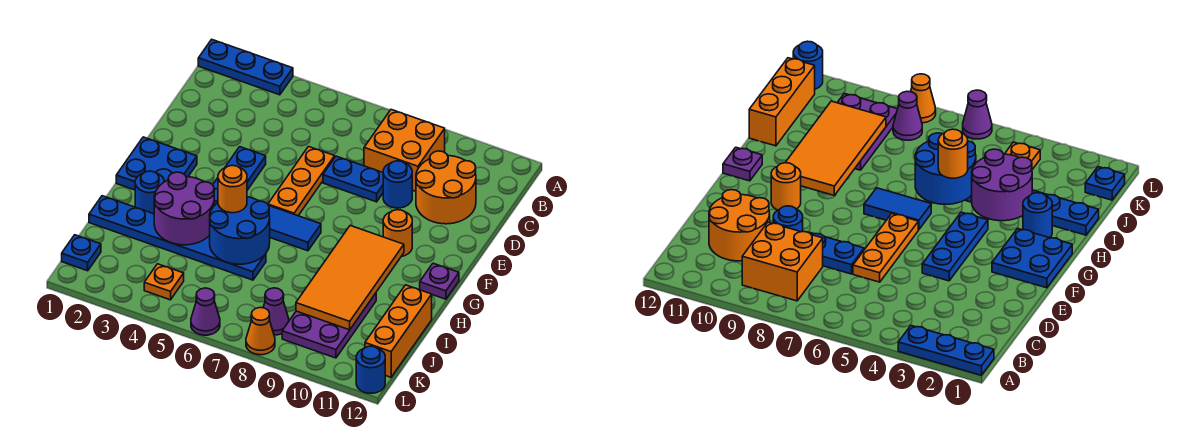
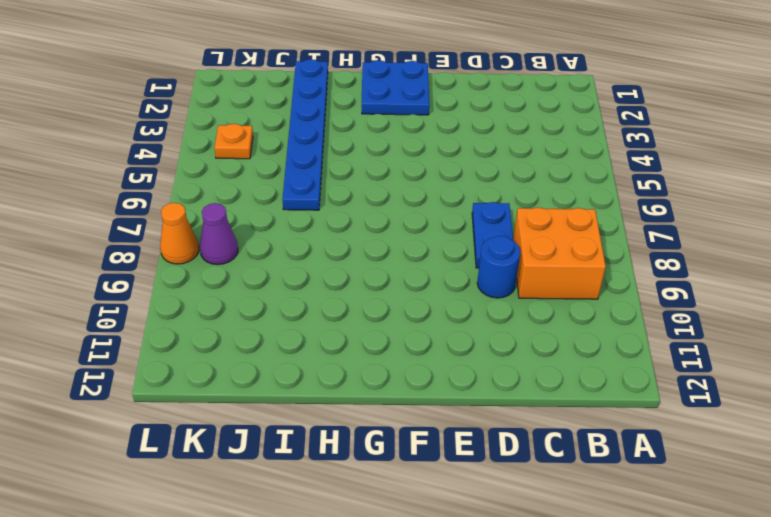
none -> blue plate A1:A3 level 1
none -> orange round brick C10:D11 level 1
none -> orange plate D6:F6 level 1

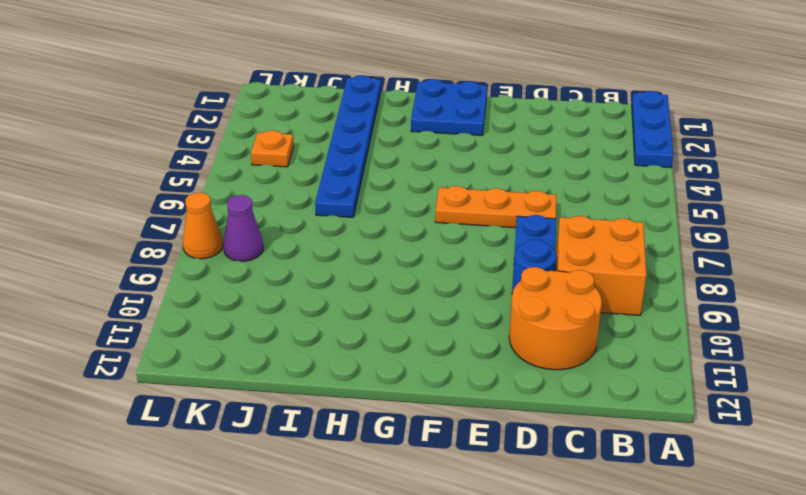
none -> blue plate E4:G4 level 1
none -> orange round brick F10 level 1
none -> blue tile G6:G7 level 1

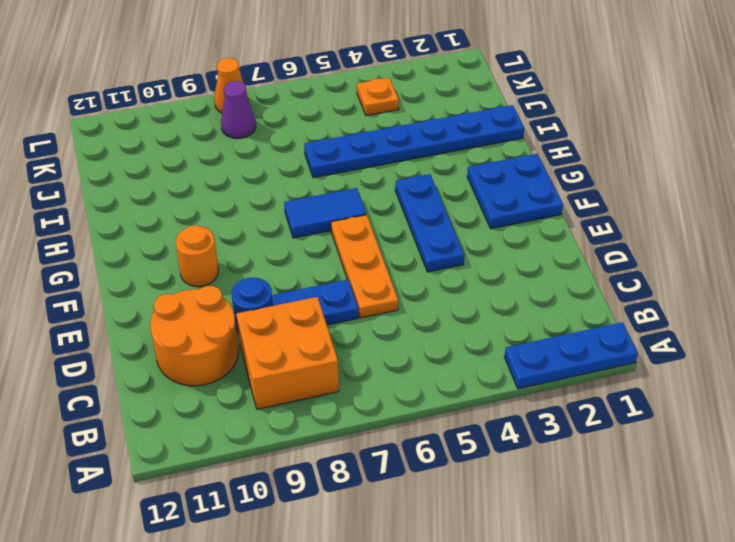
none -> purple plate G12 level 1
none -> blue round brick H2 level 1
none -> purple plate I9:K10 level 1

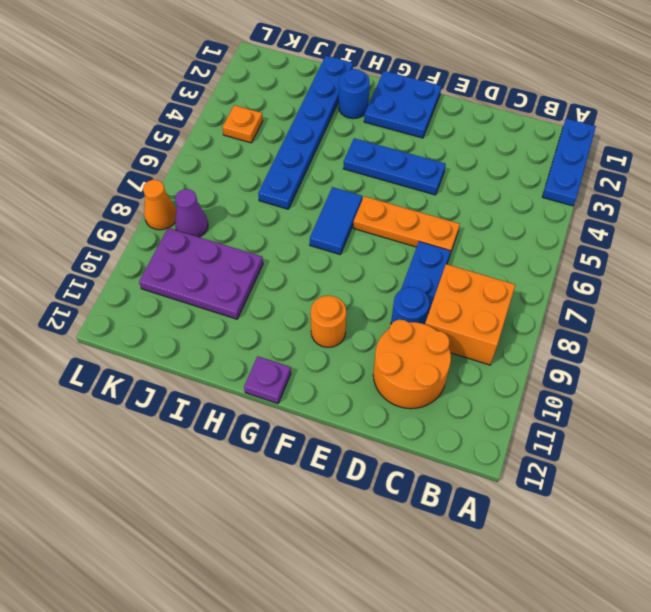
none -> orange brick I12:K12 level 1
none -> blue plate K1 level 1
none -> purple cone L6 level 1

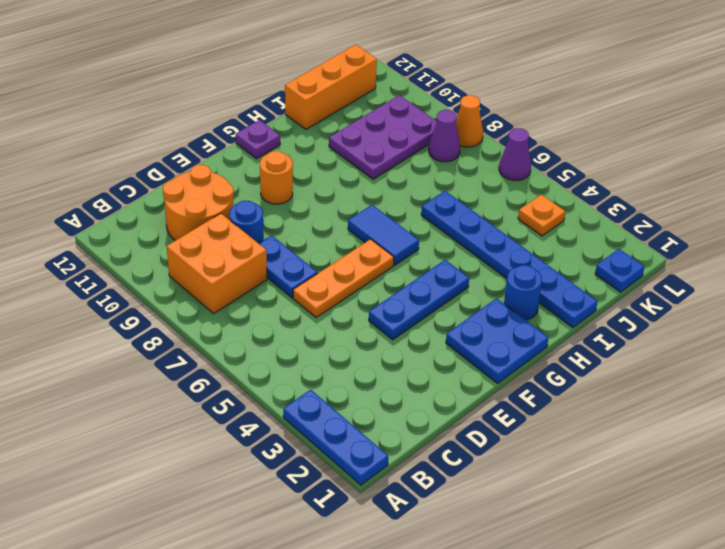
none -> blue round brick L12 level 1
none -> orange tile G9:J10 level 2
none -> purple round brick H3:I4 level 2

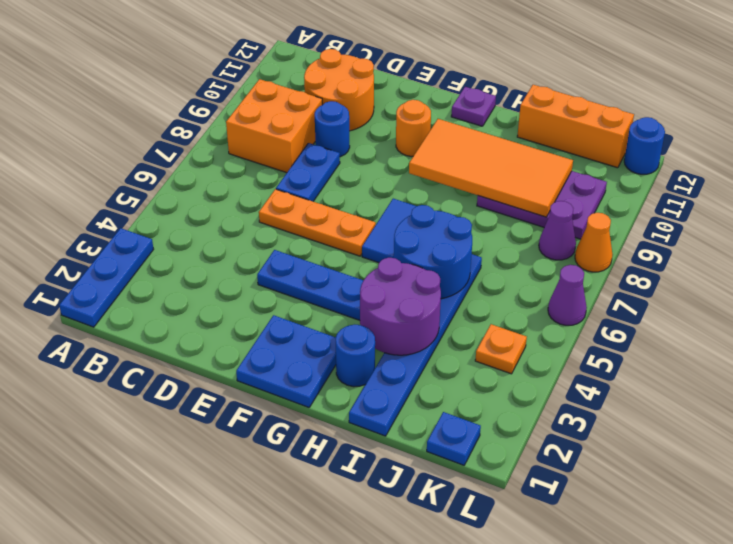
none -> orange round brick H5 level 3

